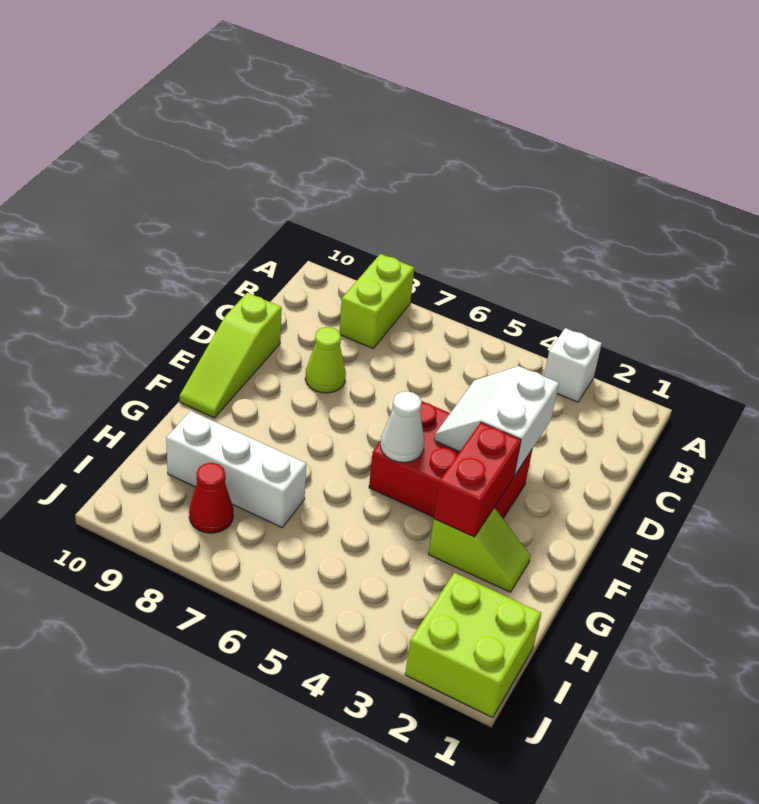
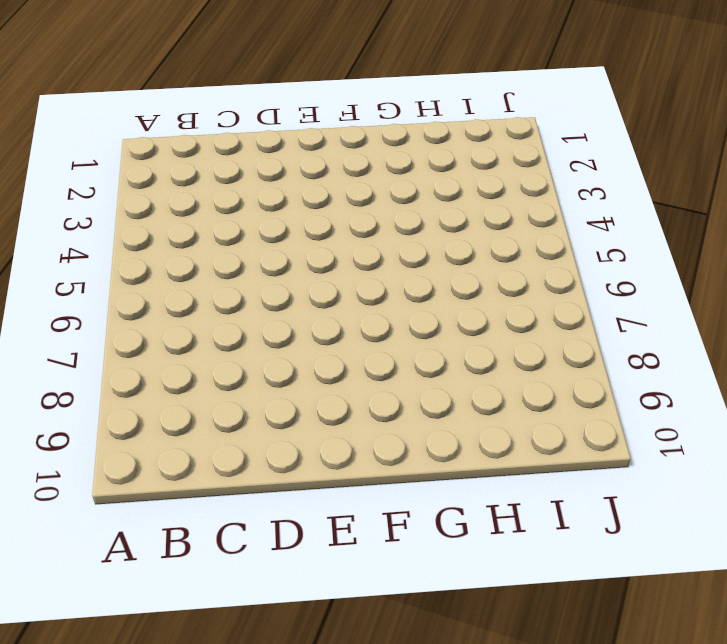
none -> white brick A3 level 1
none -> lime brick A8:B8 level 1
none -> lime cone D8 level 1

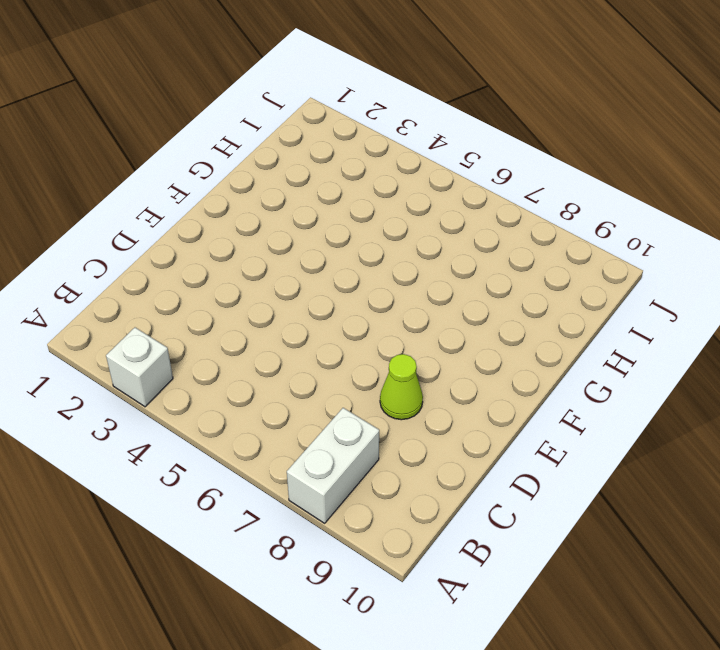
white brick A8:B8 level 1 -> lime brick A8:B8 level 1
none -> lime slope D10:F10 level 1 top D
none -> red brick E3:F5 level 1
none -> lime slope G2:G3 level 1 top 3

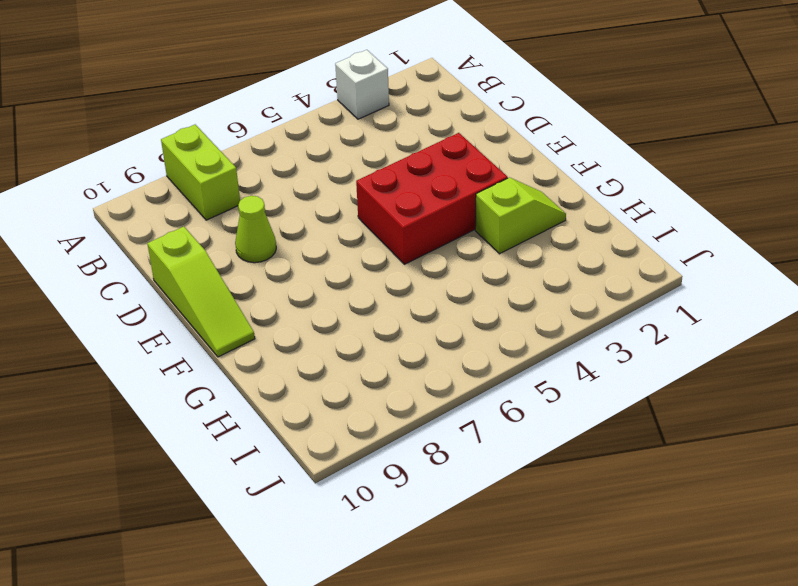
none -> white brick H7:H9 level 1
none -> lime brick I1:J2 level 1
none -> red cone I8 level 1

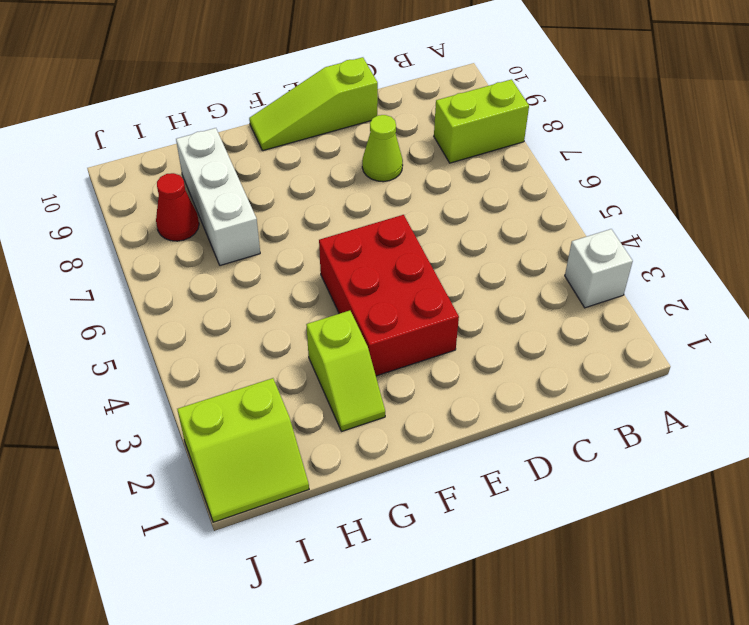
lime slope I1:J2 level 1 top 2 -> lime brick I1:J2 level 1
none -> white slope D3:E4 level 2 top 3
none -> red brick F3:G3 level 2
none -> white cone F5 level 2

